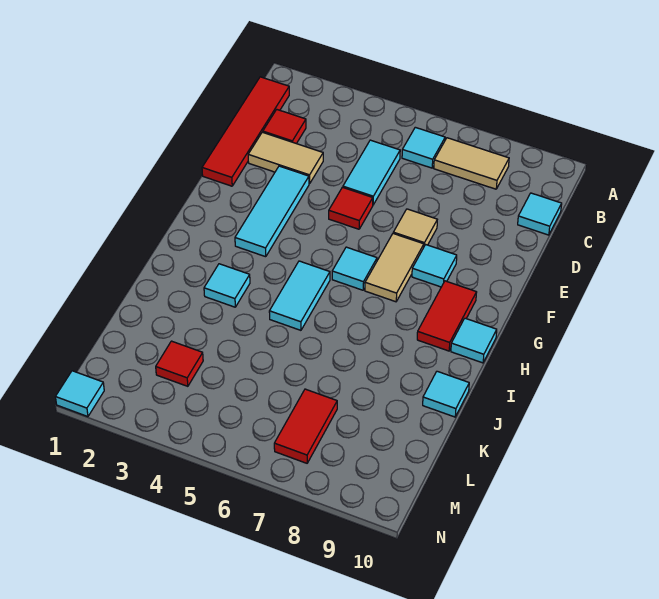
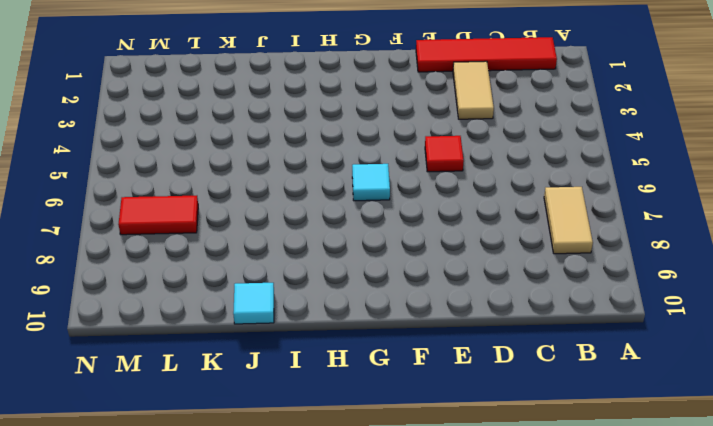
none -> cyan tile B6 level 1
none -> red tile C2 level 1
none -> cyan tile C5:D5 level 1

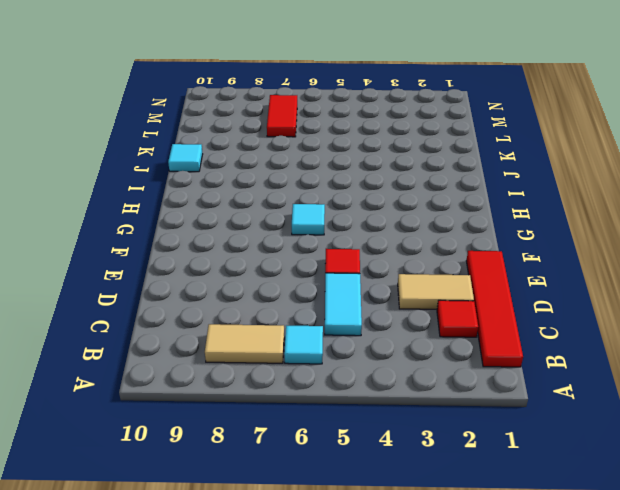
none -> cyan tile C10 level 1
none -> cyan tile E3:G3 level 1
none -> tan tile E7 level 1

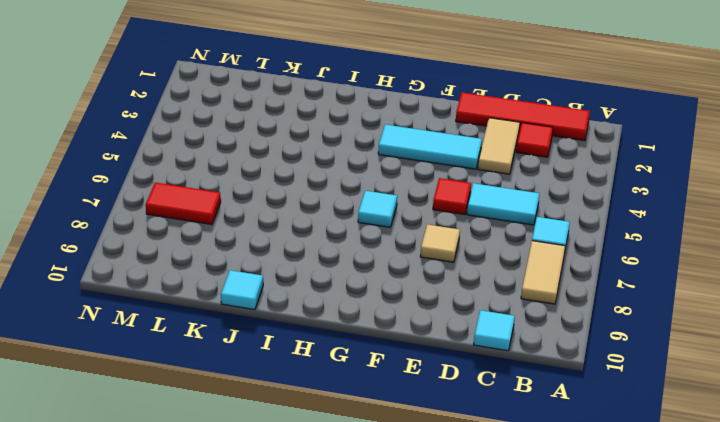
none -> tan tile F7:G7 level 1
none -> cyan tile F8 level 1
none -> red tile G9:H9 level 1

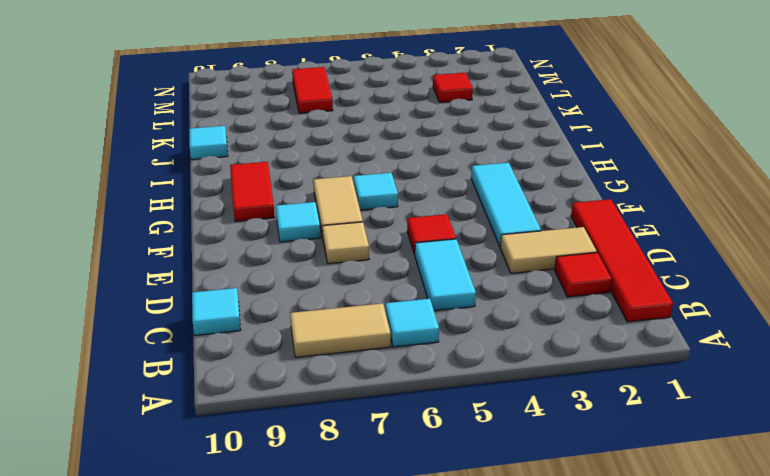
none -> cyan tile H5:I5 level 1
none -> cyan tile H10 level 1
none -> cyan tile I3 level 1

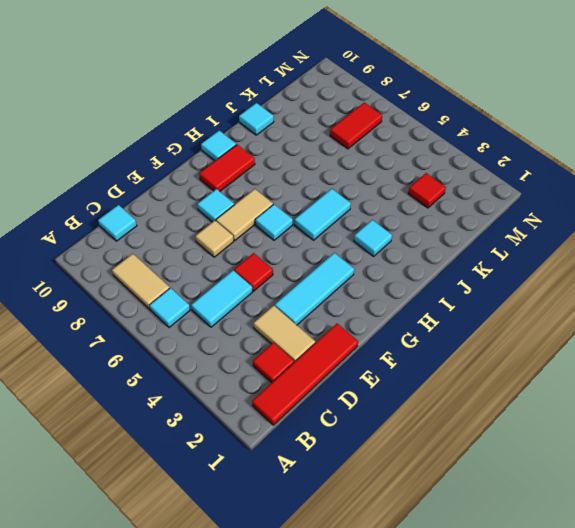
none -> cyan tile N1 level 1

